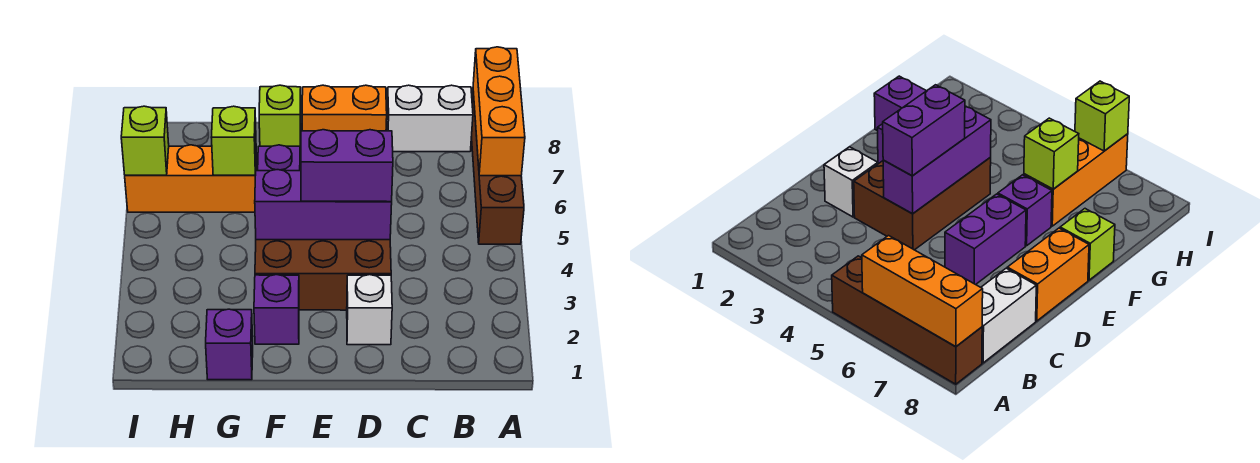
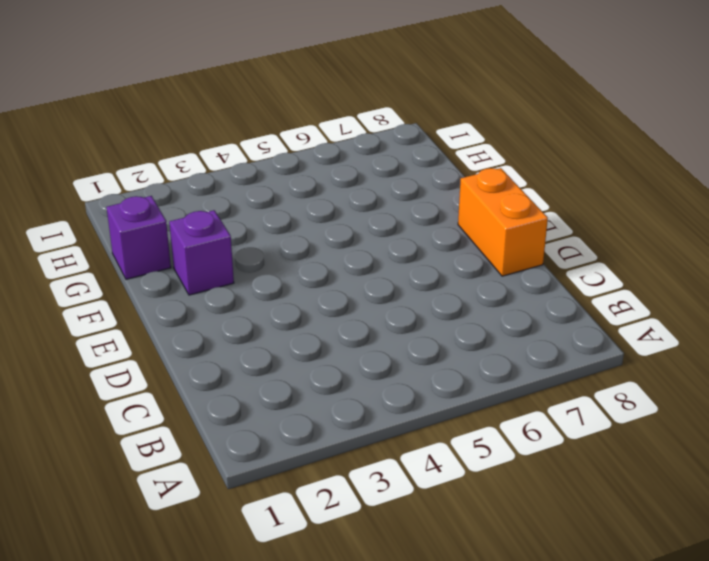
none -> brown brick A5:A8 level 1
none -> white brick B8:C8 level 1
none -> white brick D2 level 1

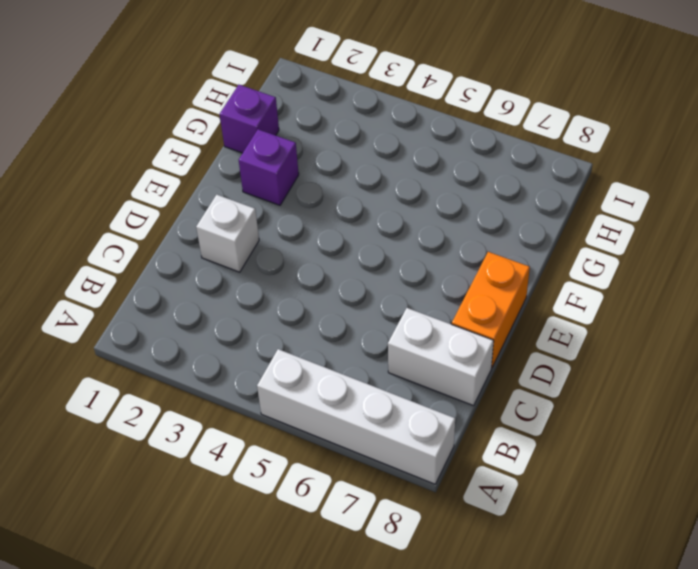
white brick A5:A8 level 1 -> brown brick A5:A8 level 1
white brick C7:C8 level 1 -> white brick B8:C8 level 1
none -> brown brick D3:F4 level 1
none -> purple brick D6:E6 level 1
none -> purple brick F6 level 1

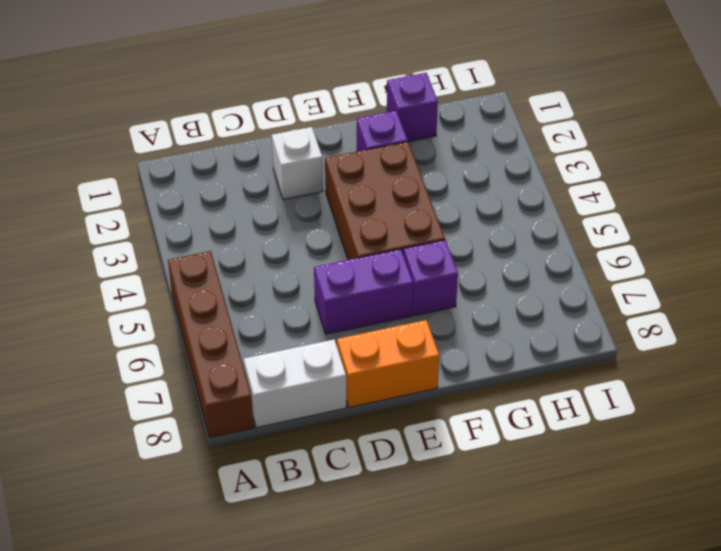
brown brick E3:F5 level 1 -> brown brick D3:F4 level 1
none -> lime brick F8 level 1
none -> orange brick G6:I6 level 1
none -> orange brick A6:A8 level 2

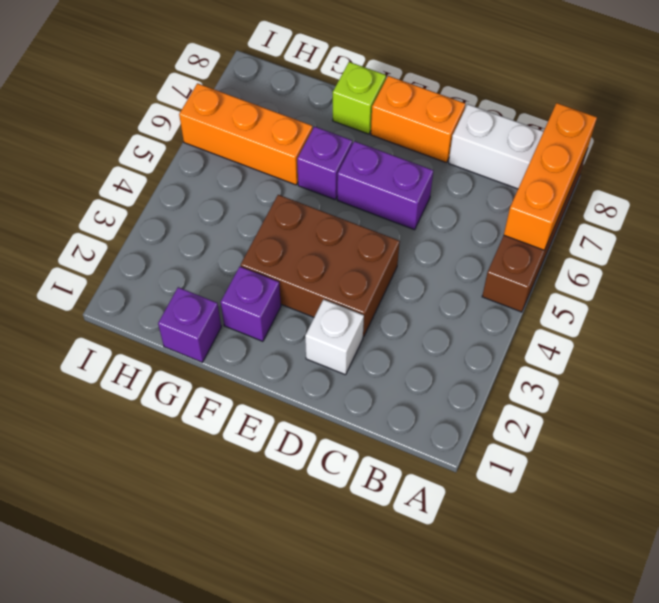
none -> purple brick D4:F4 level 2
none -> lime brick G6 level 2
none -> lime brick I6 level 2

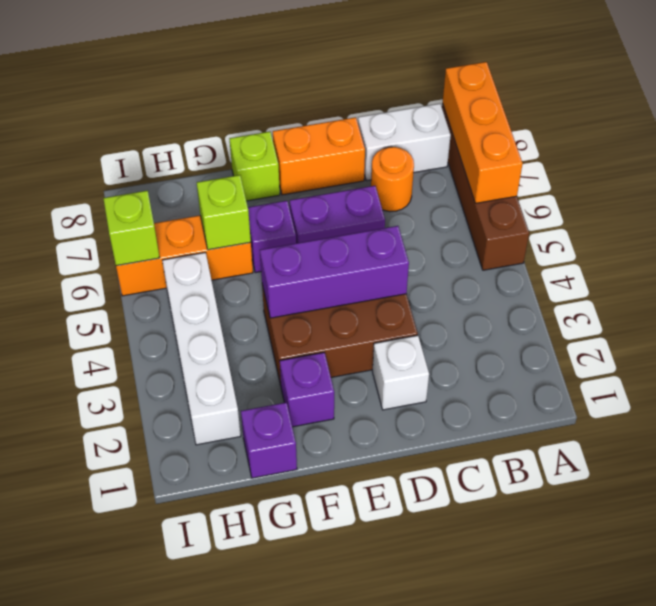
orange round brick C7 level 1 -> none
white brick H2:H5 level 1 -> none
none -> purple brick D4:E4 level 3

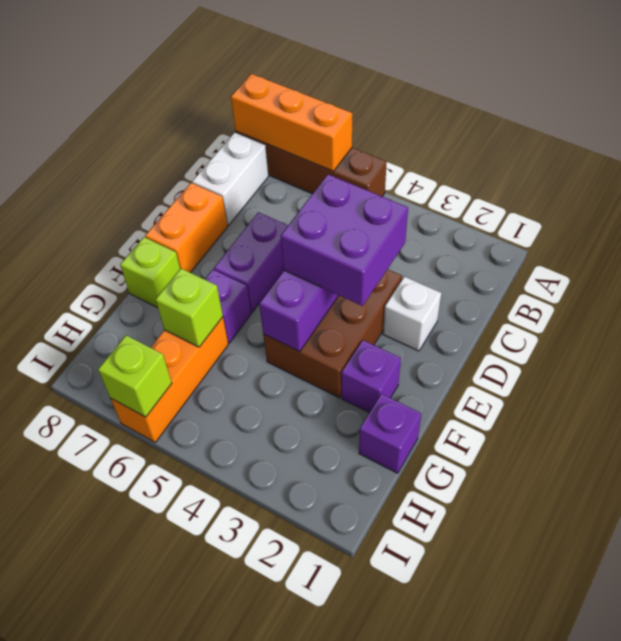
purple brick D3:E4 level 3 -> purple brick D4:E4 level 3

